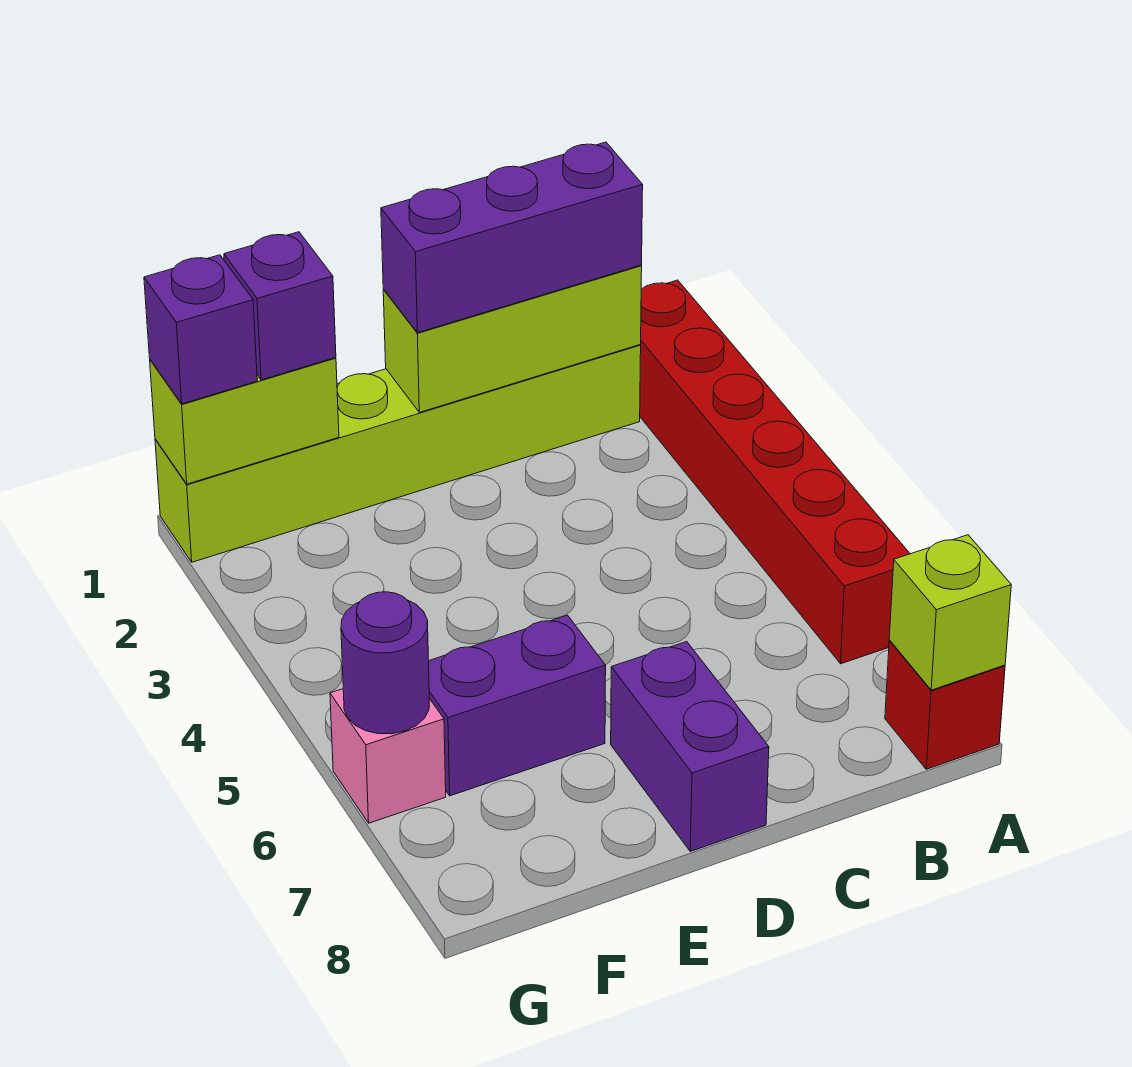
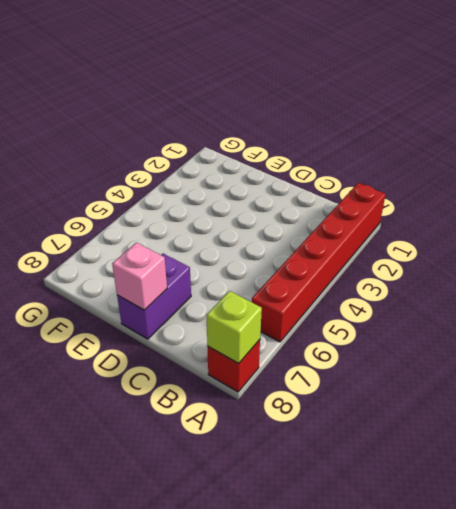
pink brick D8 level 2 -> pink brick G6 level 1
none -> lime brick B1:G1 level 1
none -> purple brick E6:F6 level 1
none -> lime brick B1:D1 level 2

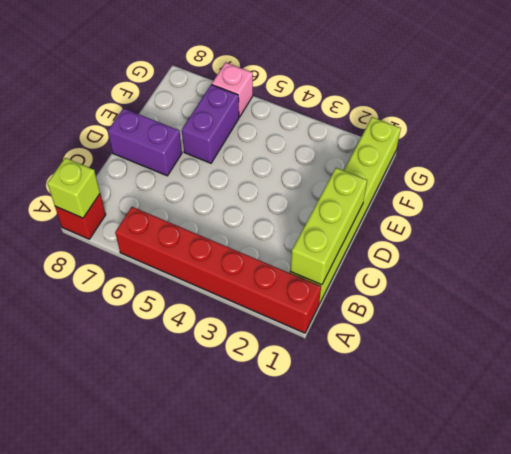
none -> lime brick F1:G1 level 2
none -> purple round brick G6 level 2
none -> purple brick B1:D1 level 3

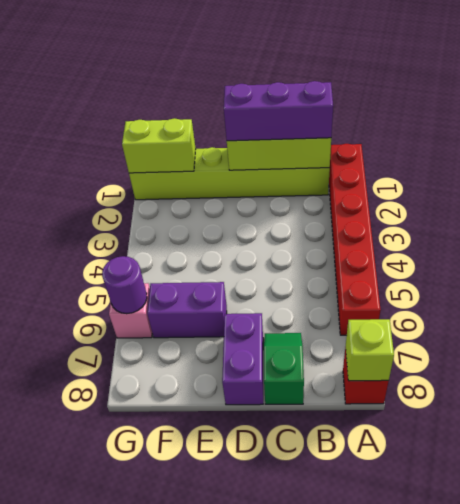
green slope C7:C8 level 1 top 8 -> none
none -> purple brick F1 level 3
none -> purple brick G1 level 3

